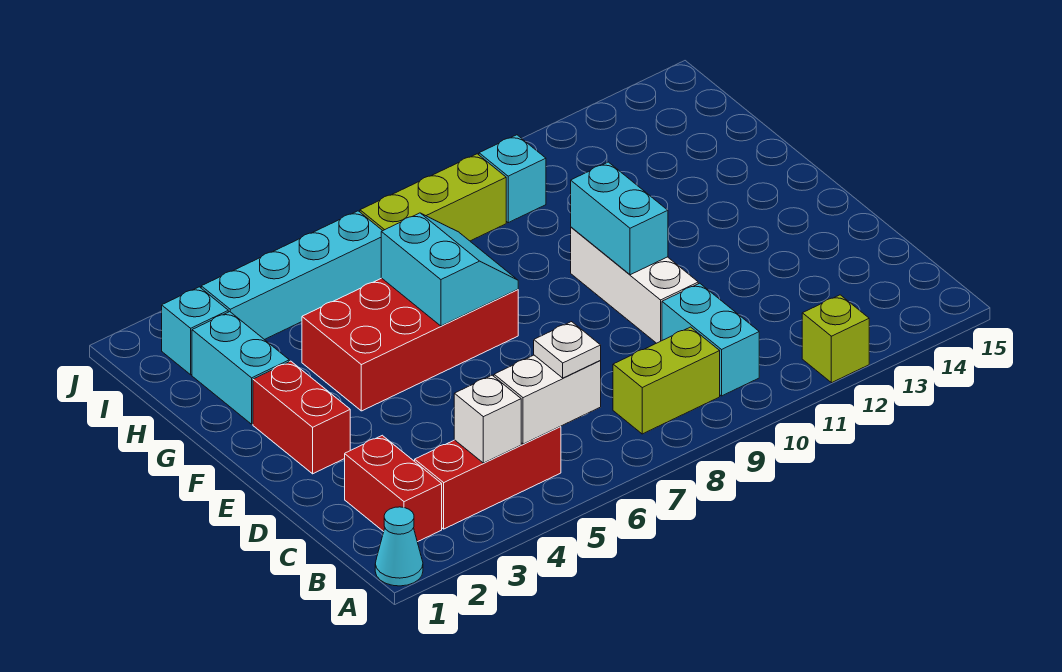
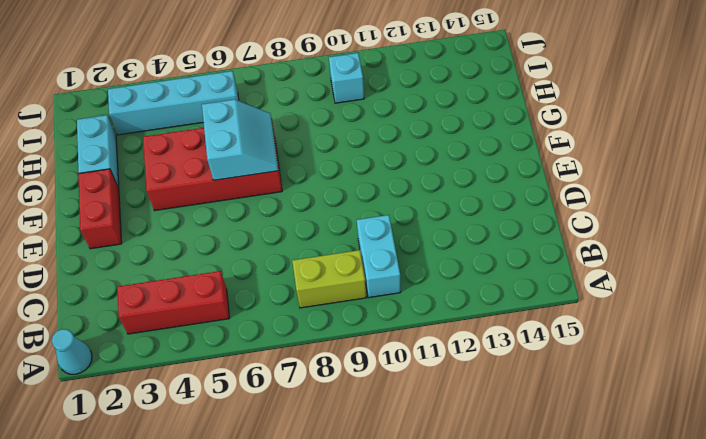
none -> lime brick A12 level 1
none -> red brick B2:C2 level 1
none -> white brick D10:F10 level 1

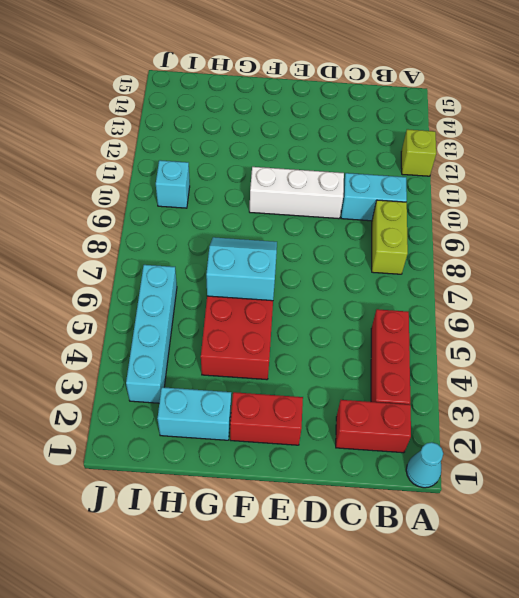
none -> cyan brick I2 level 1
none -> lime brick I7:I9 level 1
none -> white brick B4 level 2

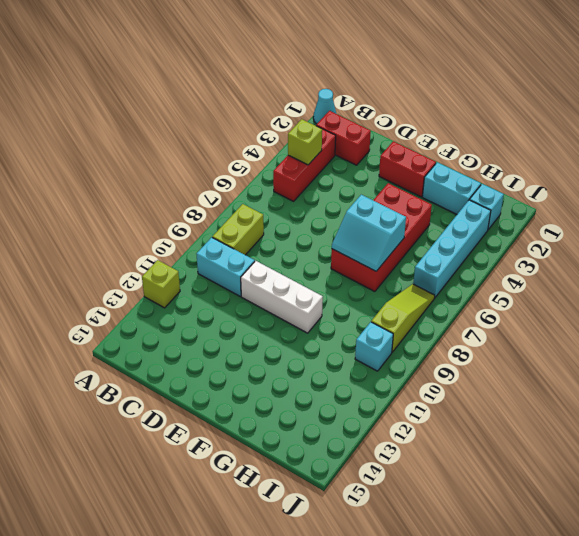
lime brick B4 level 2 -> white brick B4 level 2
lime slope I7:I9 level 1 top 9 -> lime brick I7:I9 level 1
none -> white brick B5:B6 level 2
none -> cyan brick E10:F10 level 2
none -> white plate B6 level 3

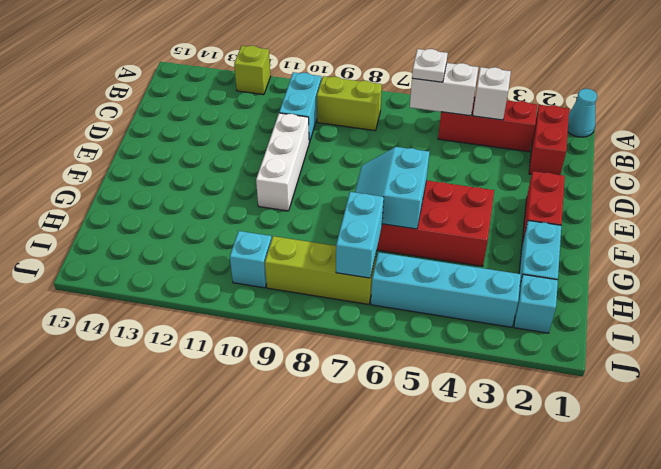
cyan brick H7:I7 level 2 -> cyan brick E10:F10 level 2

